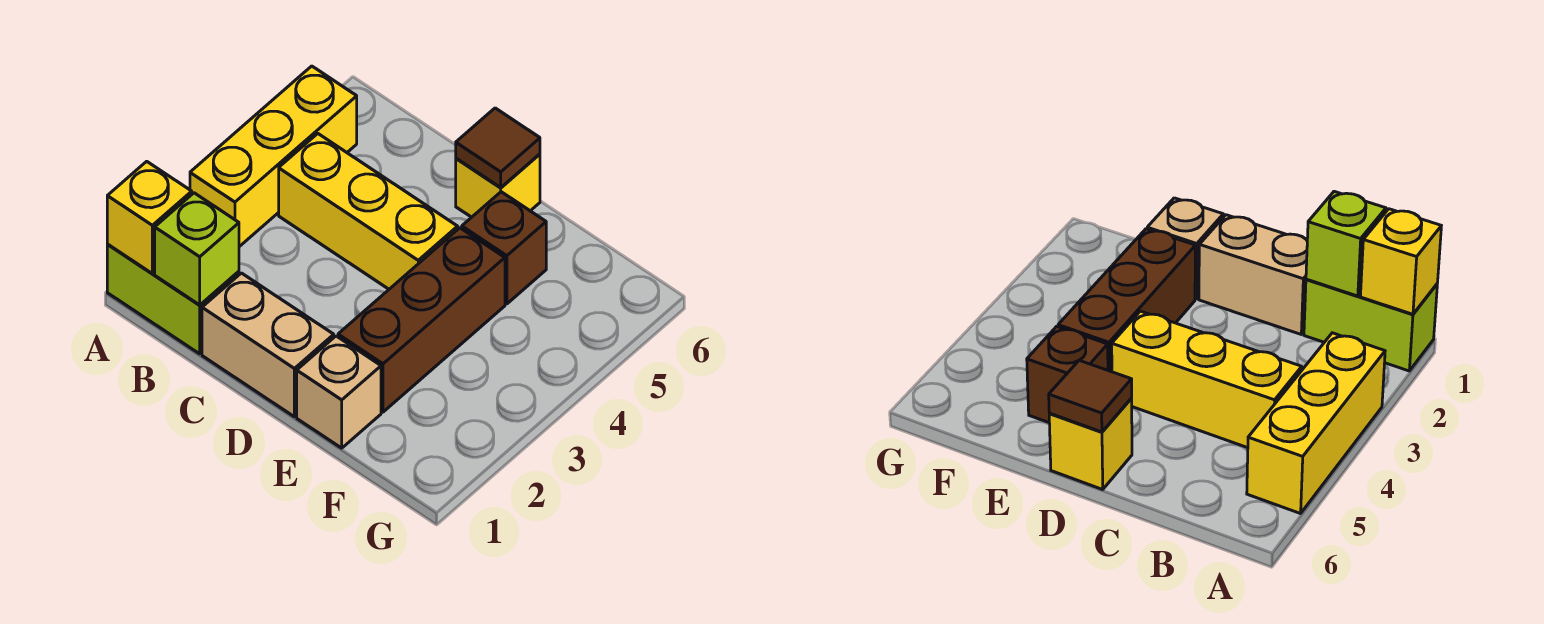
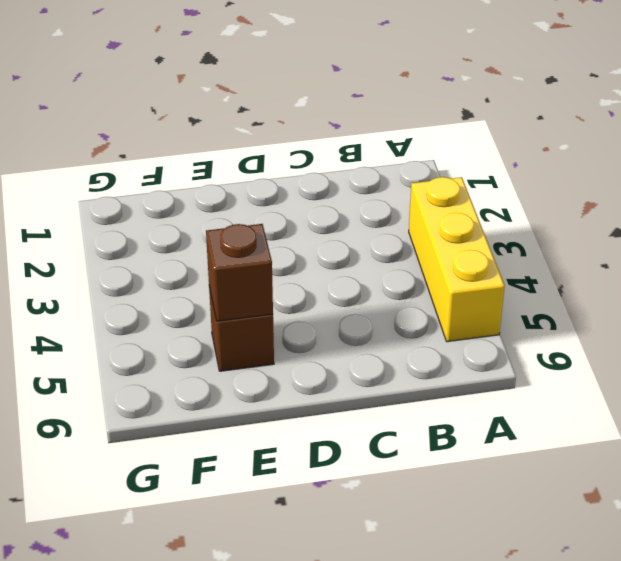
brown brick E5 level 2 -> none
none -> lime brick A1:B1 level 1
none -> yellow brick B4:D4 level 1

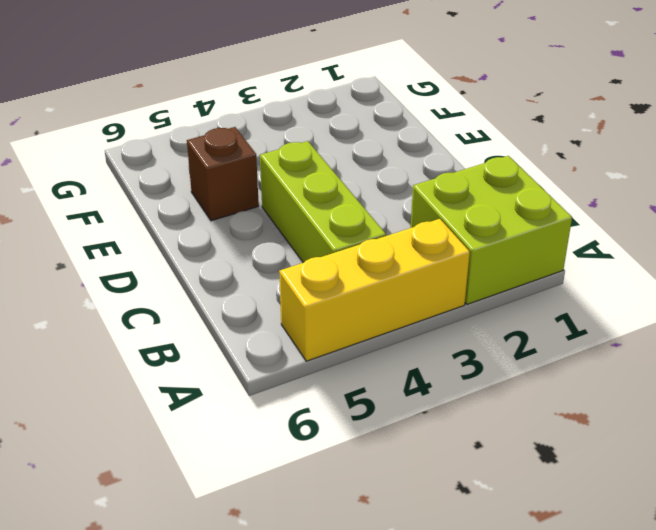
lime brick A1:B2 level 1 -> lime brick A1:B1 level 1
lime brick B4:D4 level 1 -> yellow brick B4:D4 level 1
none -> tan brick C1:D1 level 1
none -> yellow brick D6 level 1

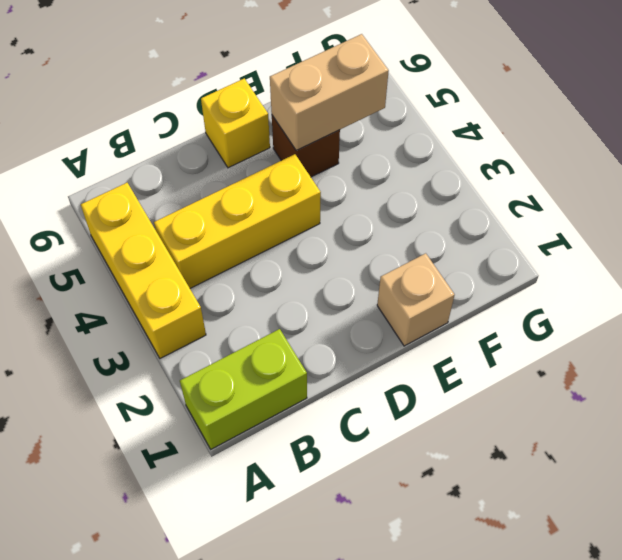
tan brick E5:F5 level 2 -> tan brick C1:D1 level 1
none -> brown brick E2:E4 level 1
none -> yellow brick A1 level 2

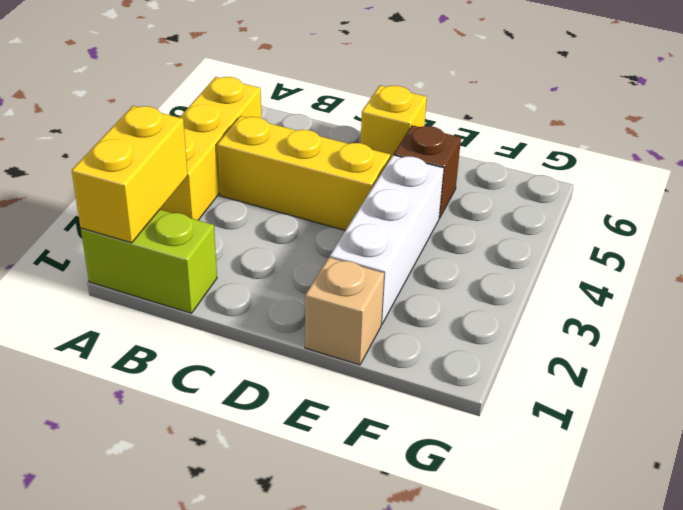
yellow brick A1:A2 level 2 -> yellow brick A1 level 2
white brick E2:E4 level 1 -> brown brick E2:E4 level 1
none -> tan brick C1:D1 level 1
none -> lime brick B1 level 2

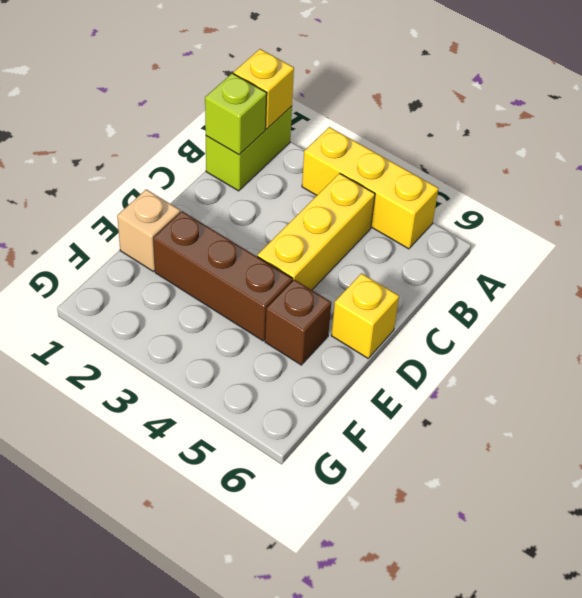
none -> tan brick C1:D1 level 1
none -> brown tile D6 level 2

